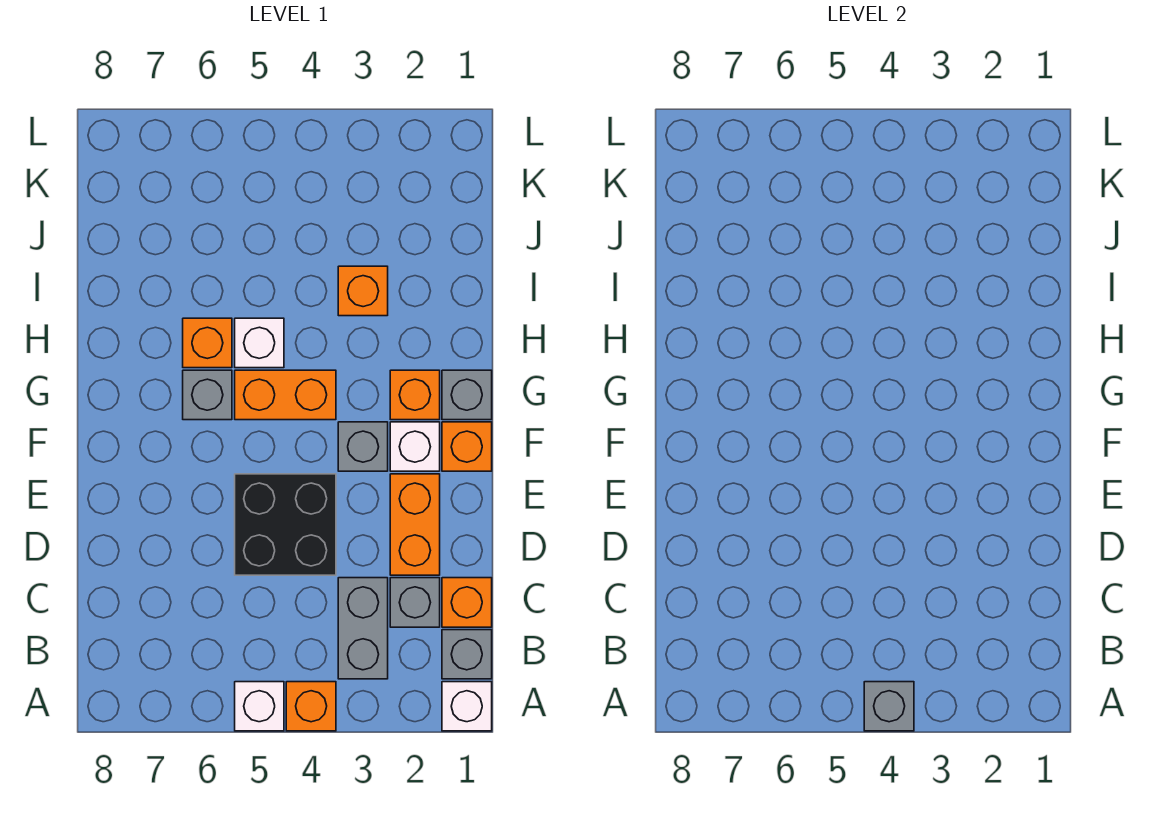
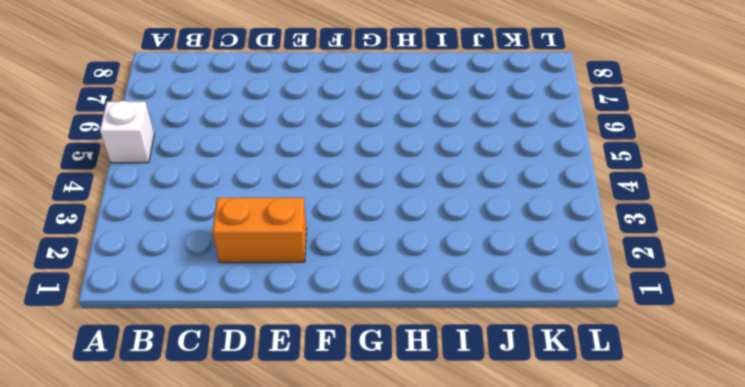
none -> white brick A1 level 1
none -> orange brick A4 level 1
none -> grey brick B1 level 1

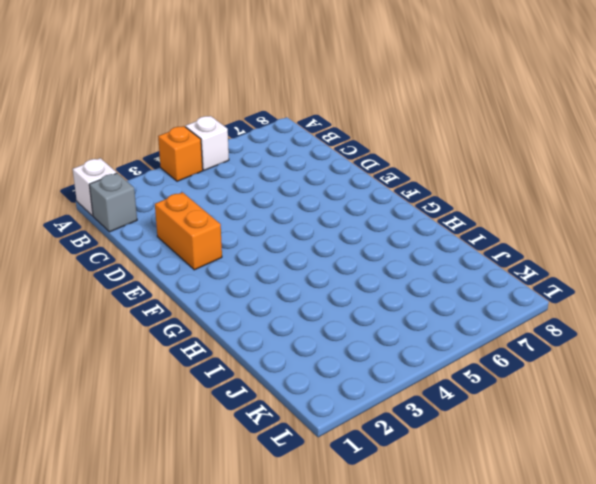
none -> grey brick B3:C3 level 1
none -> orange brick C1 level 1
none -> grey brick C2 level 1

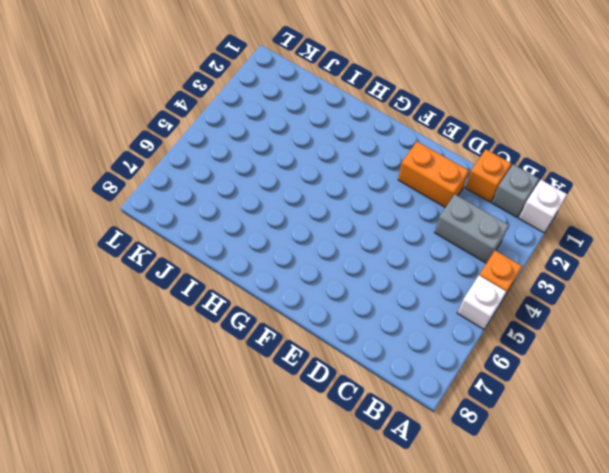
none -> grey brick C2 level 1
none -> black brick D4:E5 level 1
none -> orange brick F1 level 1

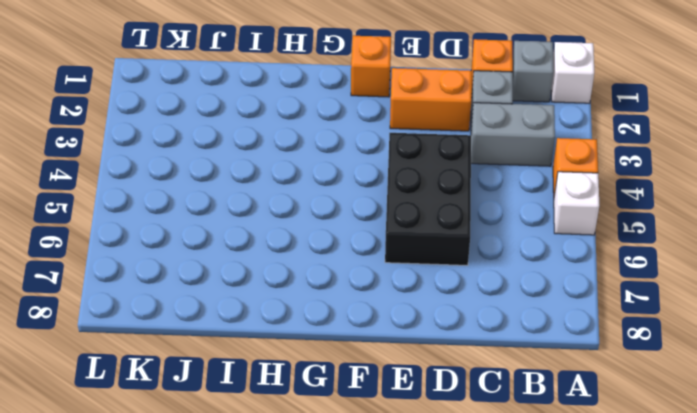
black brick D4:E6 level 1 -> black brick D4:E5 level 1
none -> white brick F2 level 1
none -> grey brick F3 level 1
none -> grey brick G1 level 1

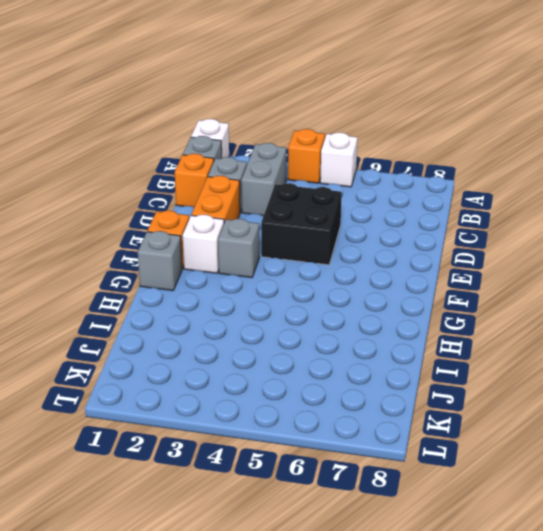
none -> orange brick G2 level 1
none -> orange brick G4:G5 level 1
none -> grey brick G6 level 1

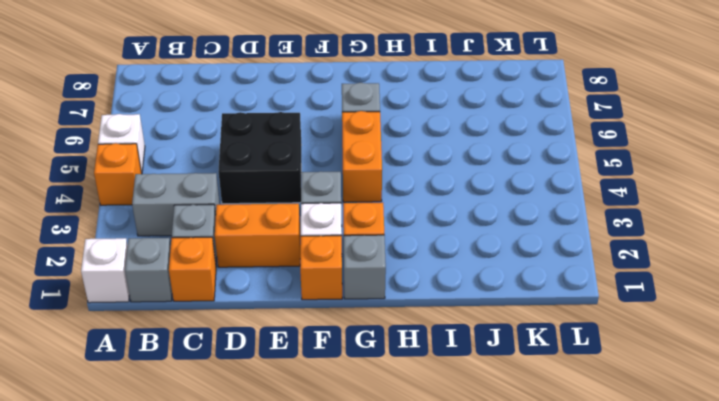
none -> white brick H5 level 1
none -> orange brick H6 level 1
none -> orange brick I3 level 1

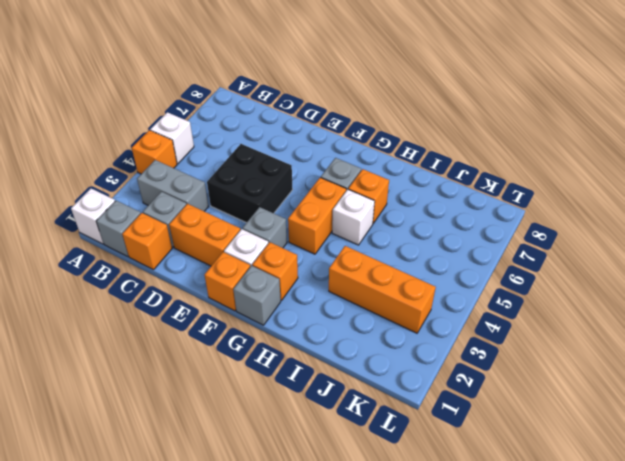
orange brick I3:K3 level 1 -> orange brick I3 level 1
none -> grey brick A4 level 2

